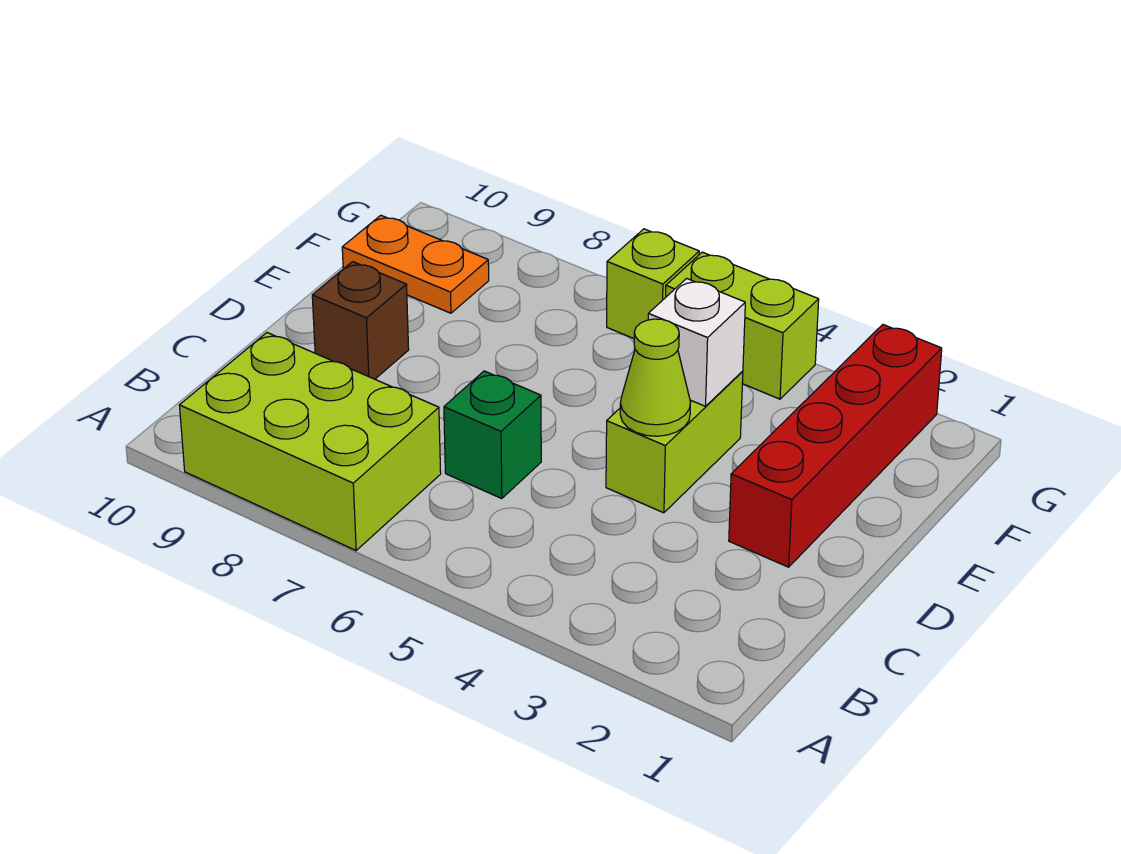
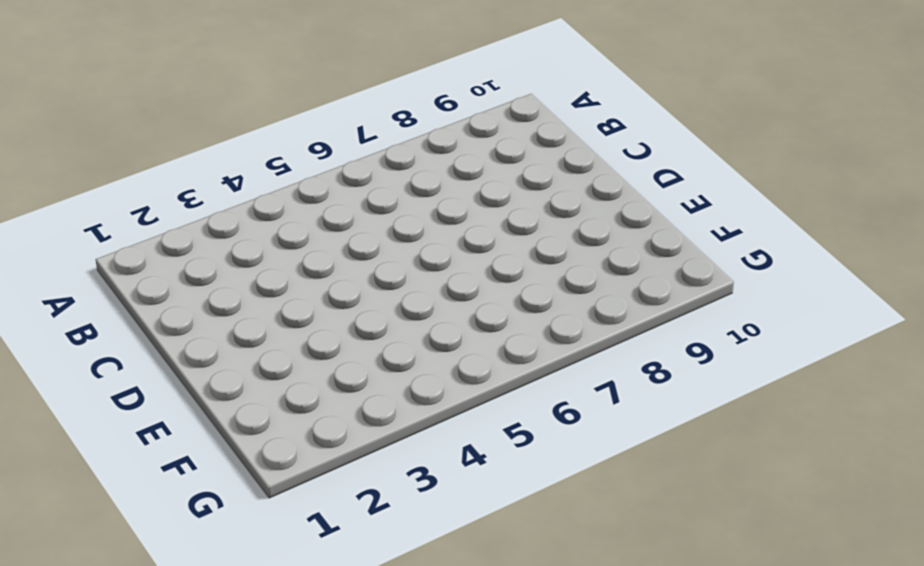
none -> lime brick A7:B9 level 1
none -> green brick C6 level 1

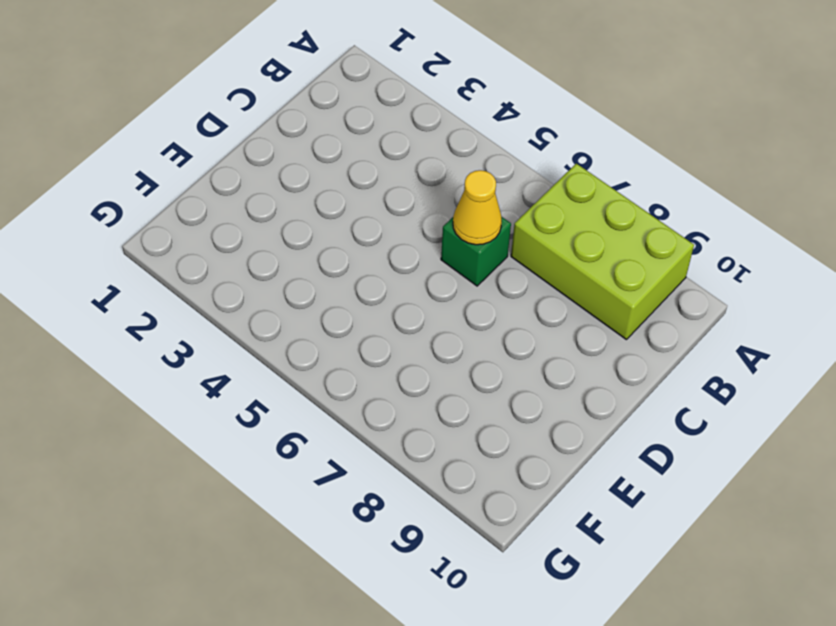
yellow cone C6 level 2 -> none
none -> red brick D2:G2 level 1
none -> lime brick D4:E4 level 1

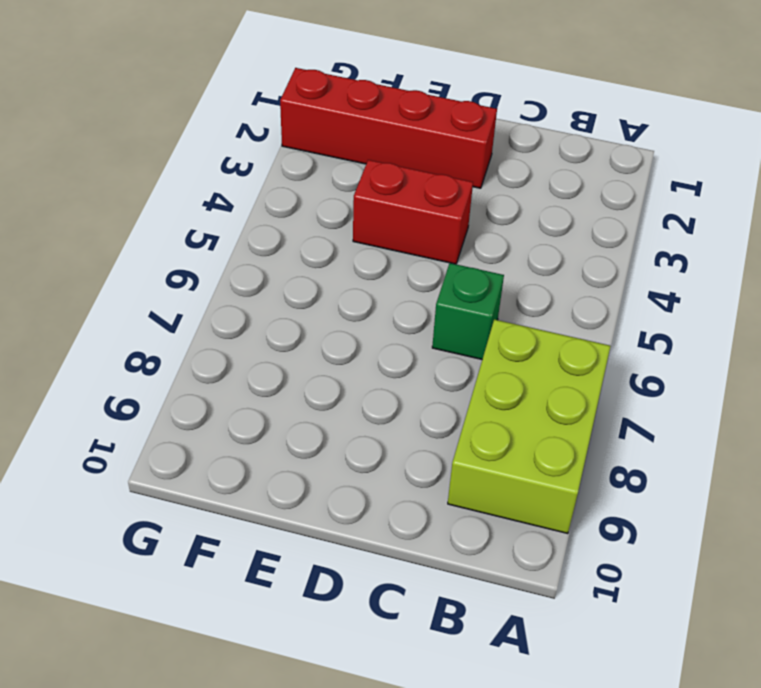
red brick D4:E4 level 1 -> lime brick D4:E4 level 1
none -> brown brick D9 level 1
none -> orange plate F9:F10 level 1

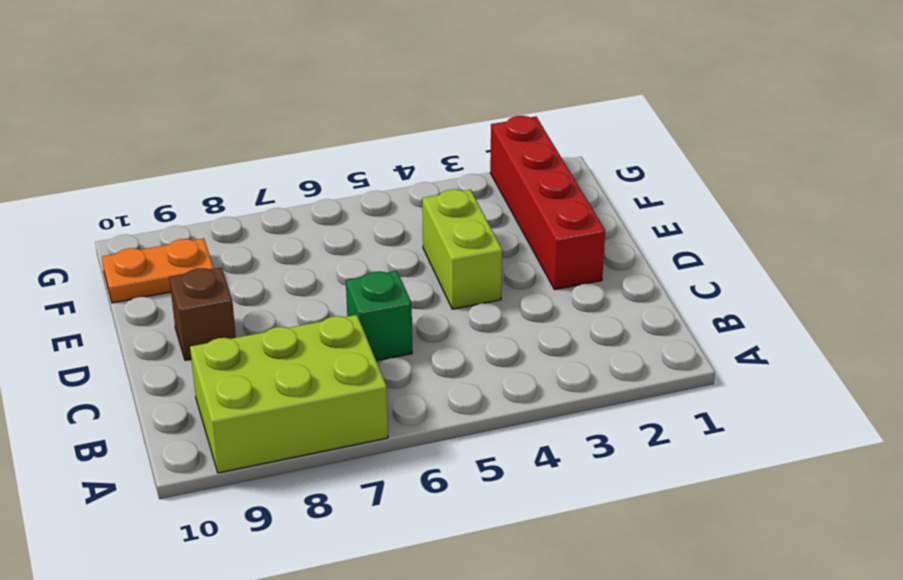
none -> lime brick G4:G5 level 1
none -> lime brick G6 level 1

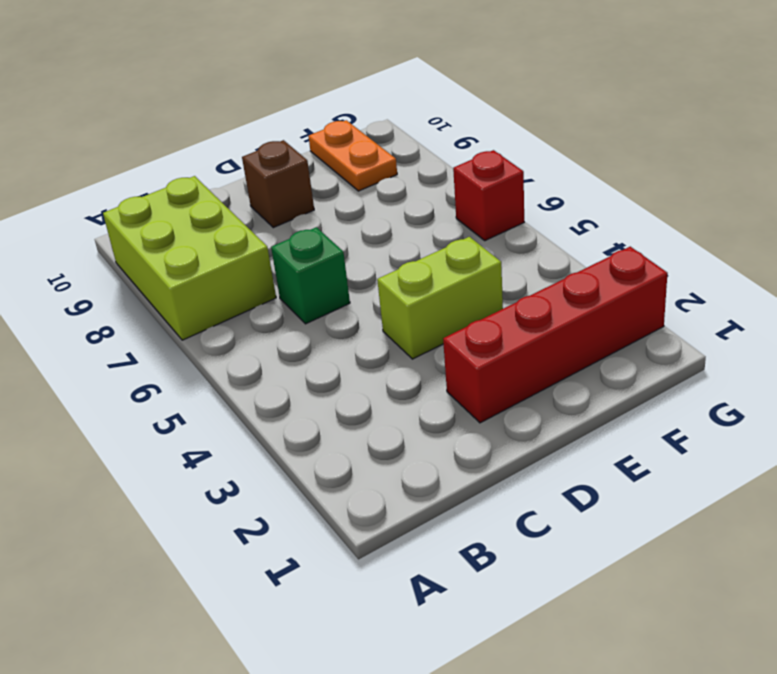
red brick G6 level 1 -> lime brick G6 level 1
none -> lime brick G4:G5 level 1
none -> lime cone D4 level 2

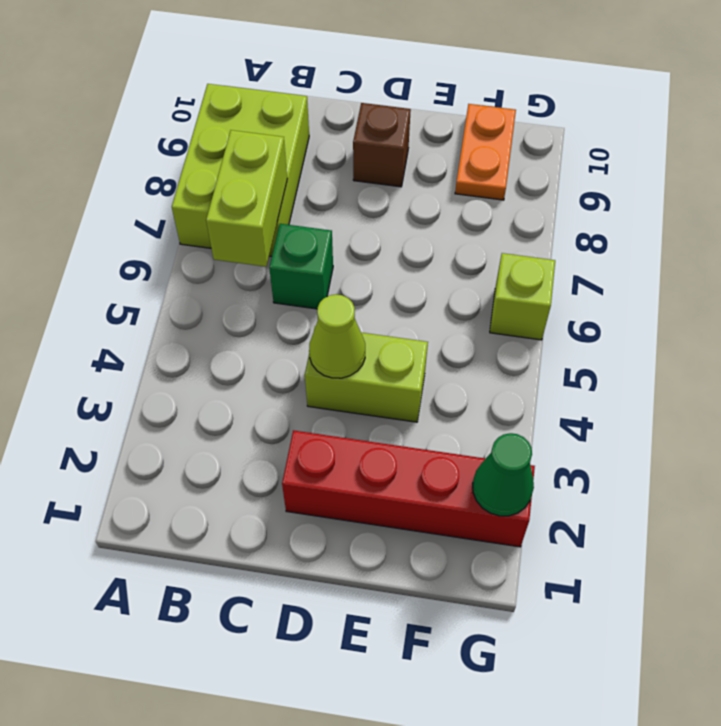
lime brick B6:B7 level 2 -> lime brick G4:G5 level 1
green cone G2 level 2 -> none
none -> white brick E4 level 2

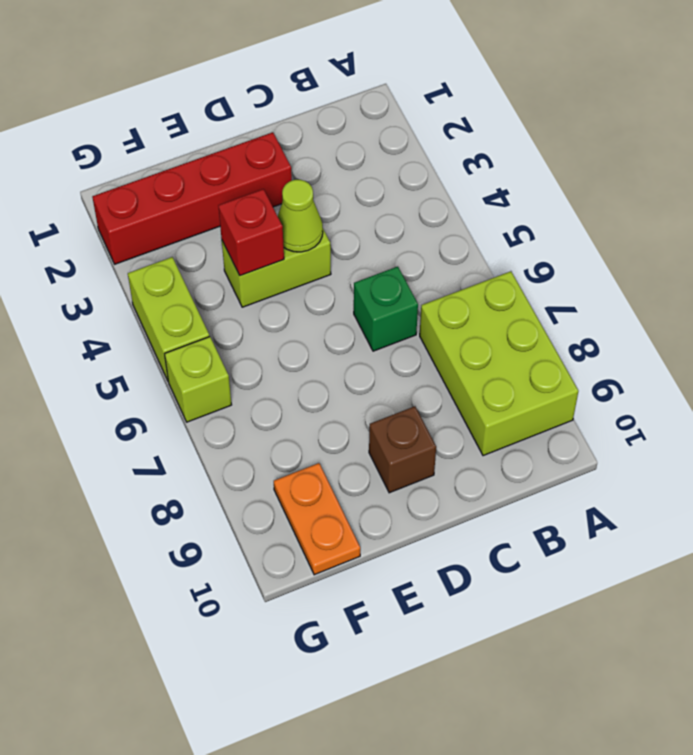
red brick E4 level 2 -> white brick E4 level 2

